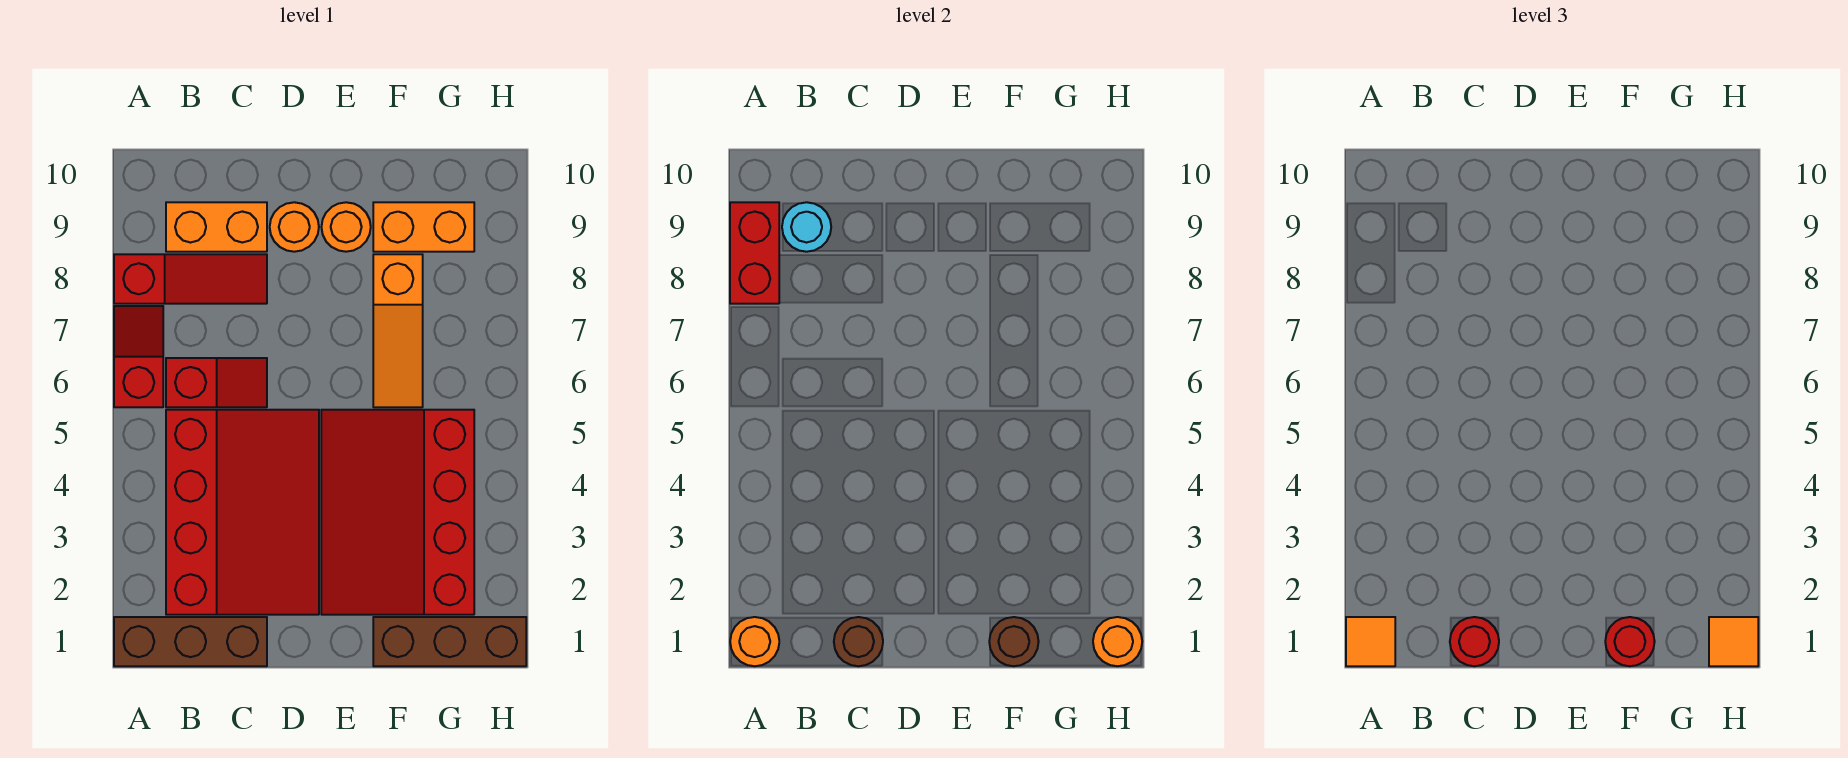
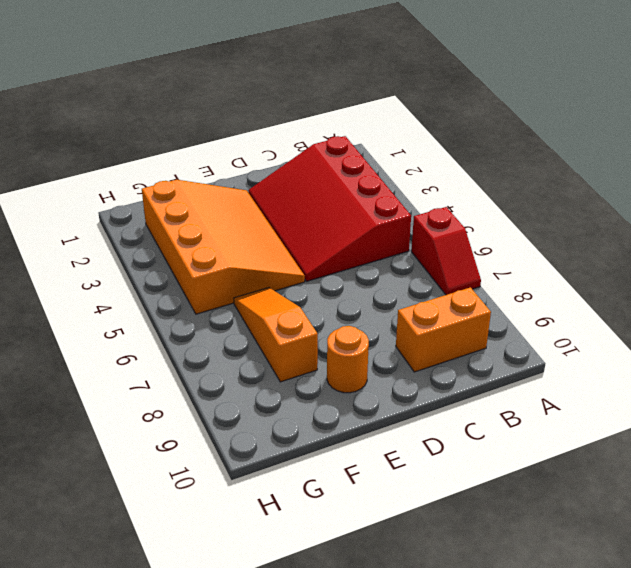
orange slope E2:G5 level 1 top G -> red slope E2:G5 level 1 top G
none -> brown brick A1:C1 level 1
none -> red slope A8:C8 level 1 top A
none -> red slope B6:C6 level 1 top B

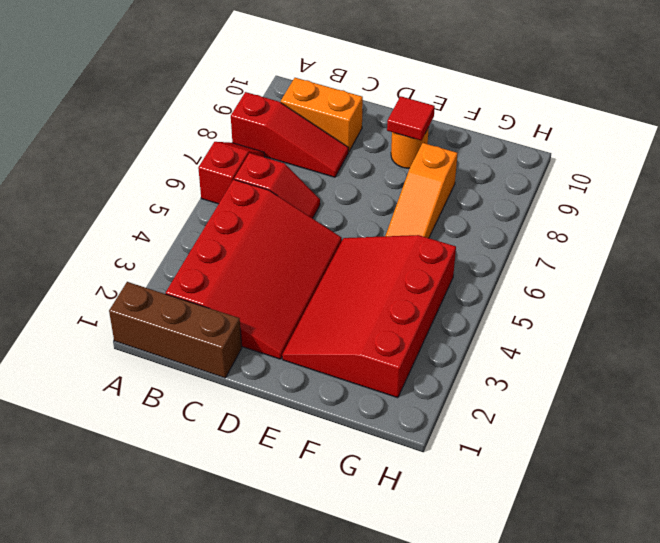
red tile E9 level 2 -> none
none -> orange round brick D9 level 1
none -> brown brick F1:H1 level 1
none -> orange brick F9:G9 level 1

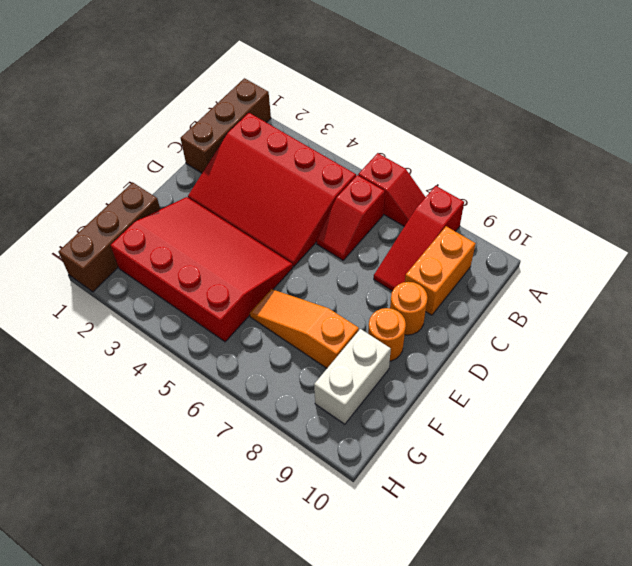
white brick F9:G9 level 1 -> orange brick F9:G9 level 1
none -> orange round brick A1 level 2
none -> red brick A8:A9 level 2
none -> cyan round brick B9 level 2

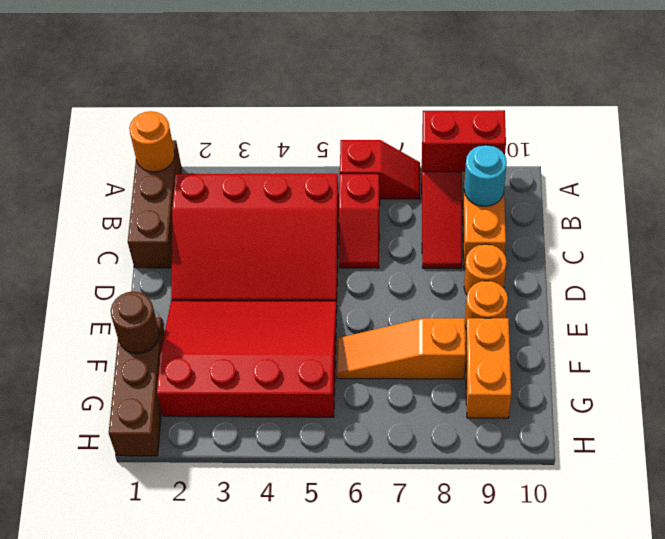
none -> brown round brick C1 level 2
none -> orange round brick H1 level 2
none -> orange tile A1 level 3

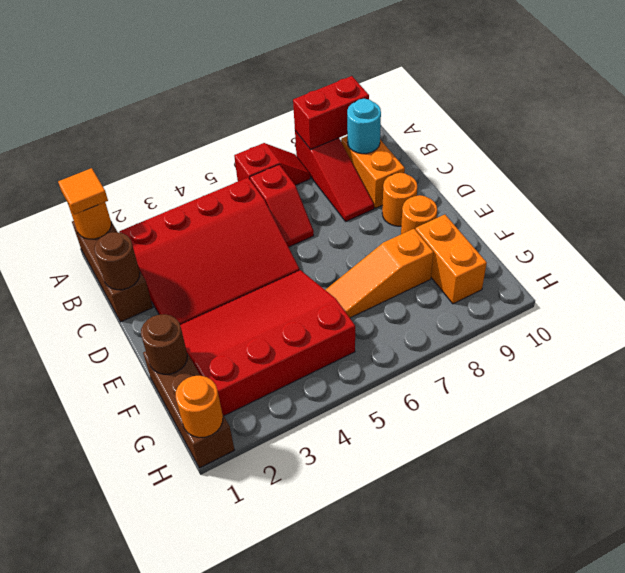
none -> red round brick C1 level 3
none -> red round brick F1 level 3
none -> orange tile H1 level 3

